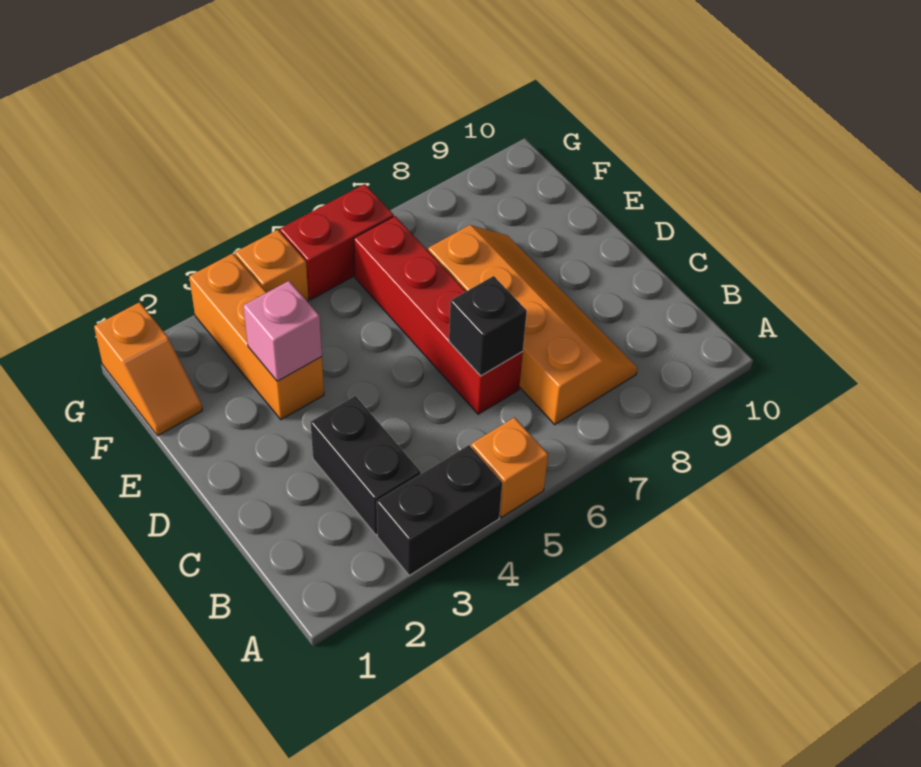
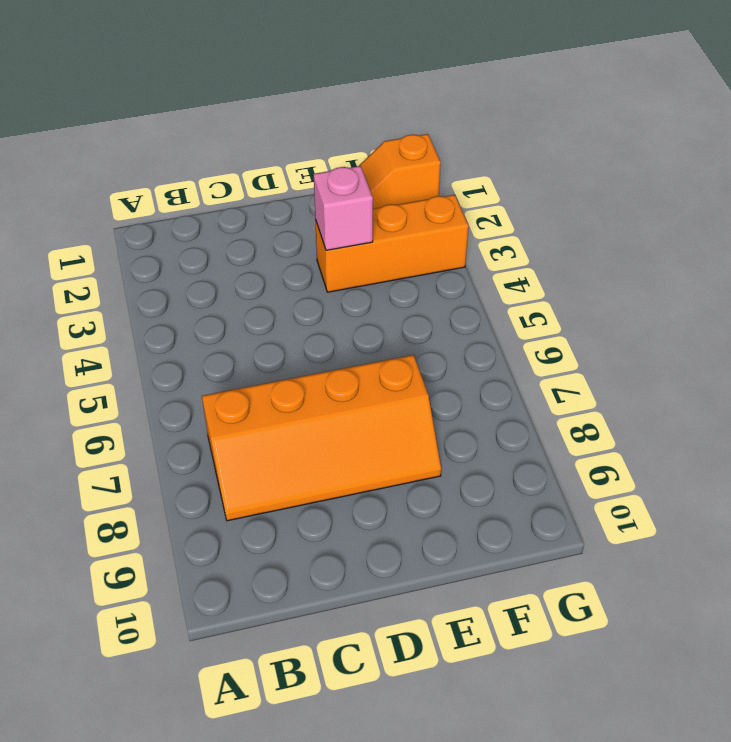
none -> black brick A3:A4 level 1
none -> orange brick A5 level 1

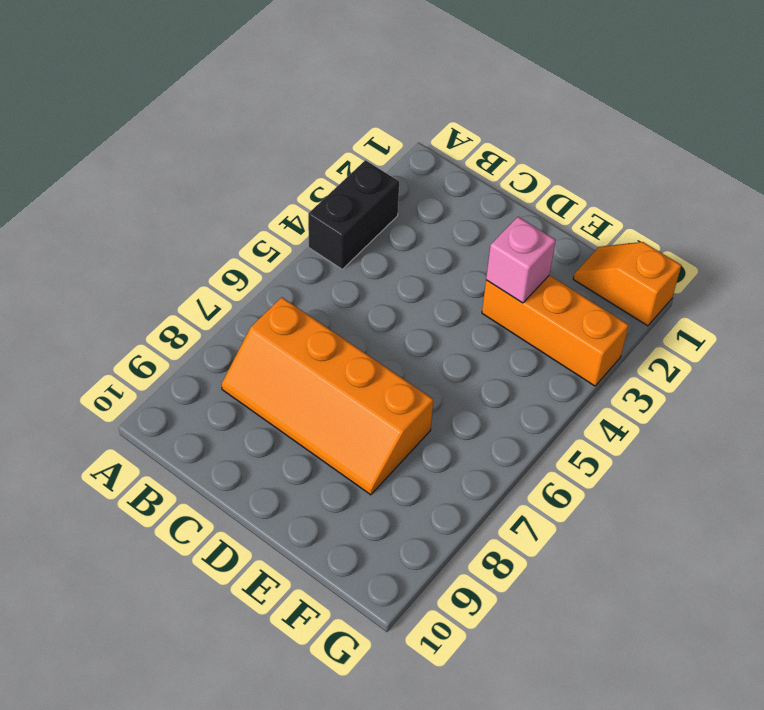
none -> orange brick A5 level 1
none -> black brick B3:C3 level 1

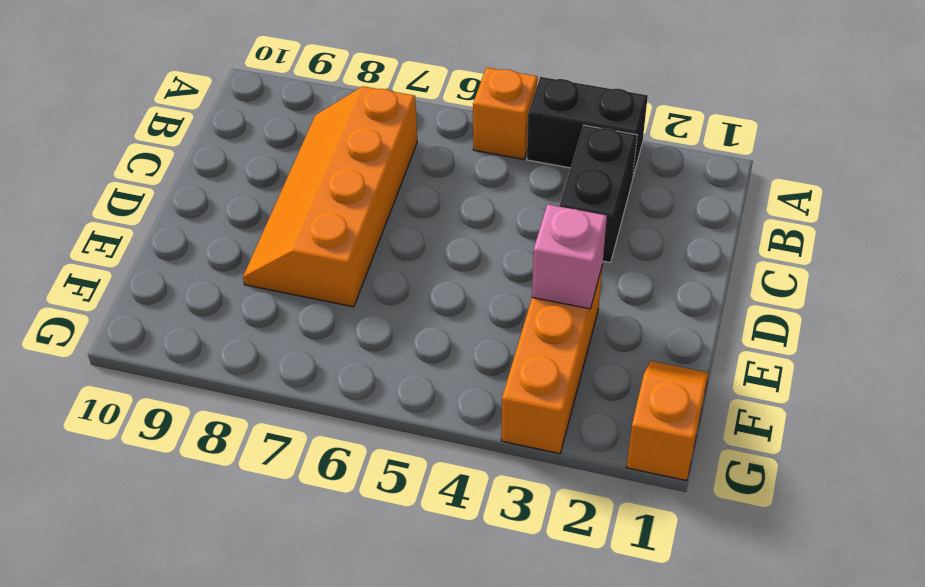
none -> red brick C6:F6 level 1
none -> orange brick G4 level 1

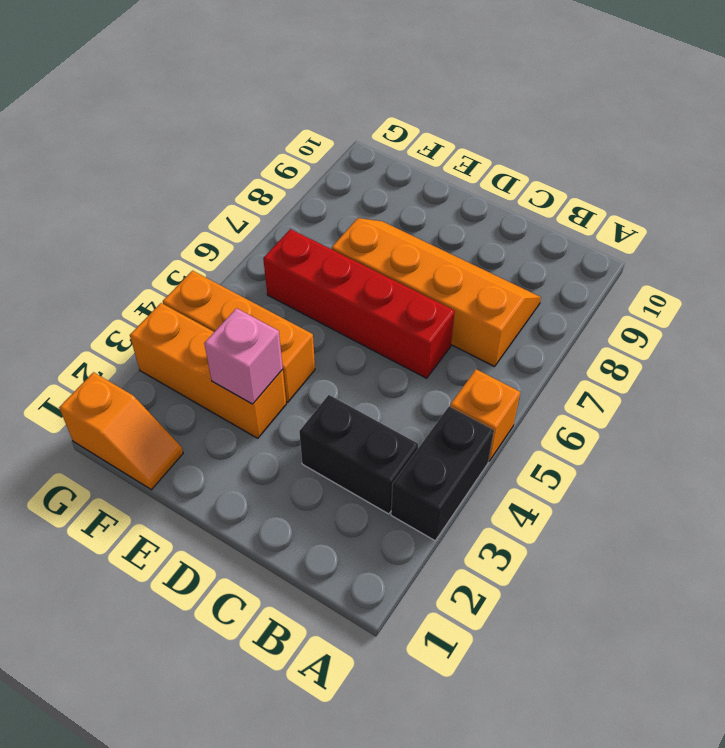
orange brick E4:G4 level 1 -> orange brick G4 level 1
none -> red brick G5:G6 level 1
none -> black brick C6 level 2

